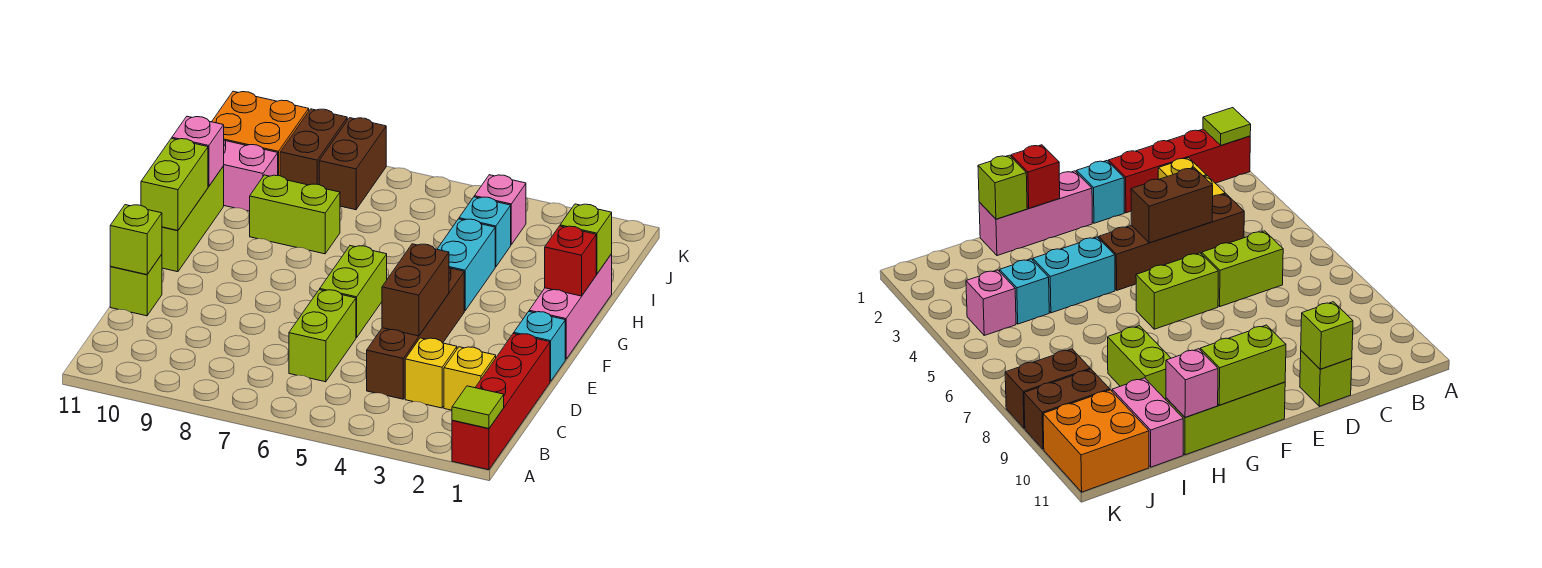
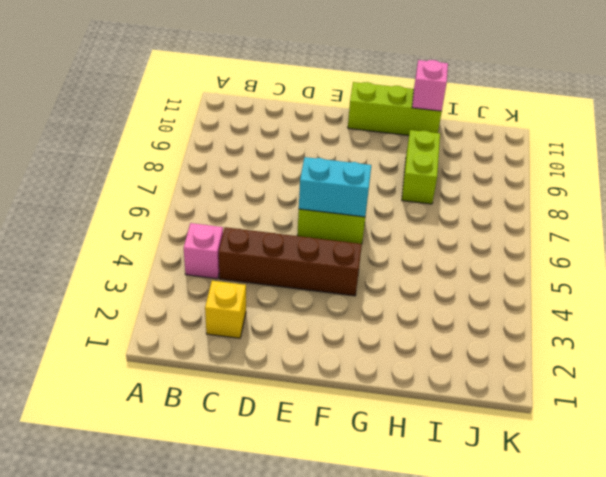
pink brick B4 level 1 -> pink brick J4 level 1
cyan brick E6:F6 level 2 -> cyan brick G4:H4 level 1
none -> red brick A1:D1 level 1
none -> yellow brick C3 level 1
none -> lime brick C6:D6 level 1

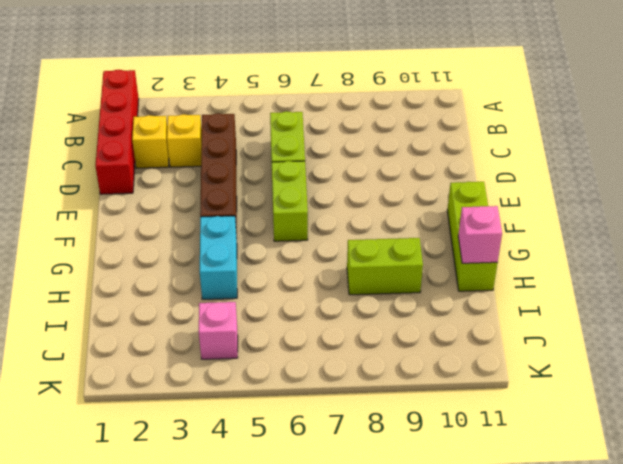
none -> lime brick D11 level 1
none -> cyan brick E1 level 1
none -> pink brick F1:H1 level 1

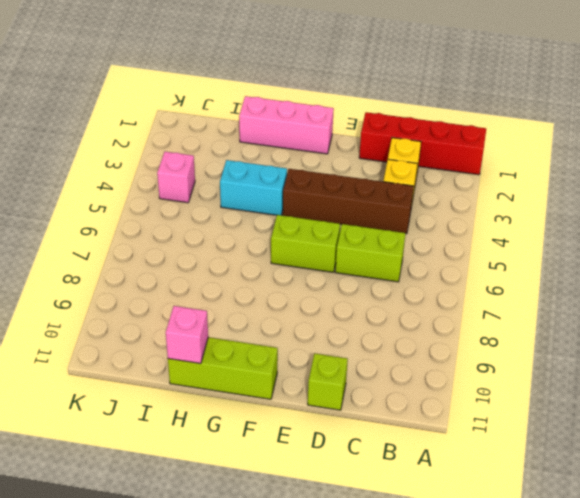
none -> cyan brick E1 level 1
none -> lime brick H8:H9 level 1
none -> cyan brick I4 level 1

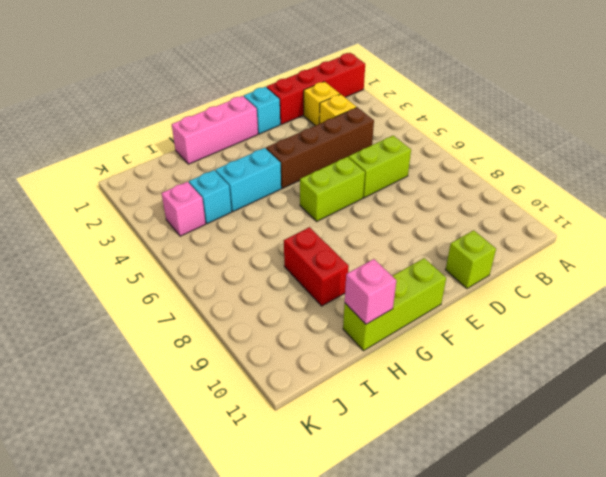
red brick H8:H9 level 1 -> lime brick H8:H9 level 1
none -> pink brick I10:I11 level 1
none -> brown brick J8:K8 level 1
none -> brown brick J9:K9 level 1

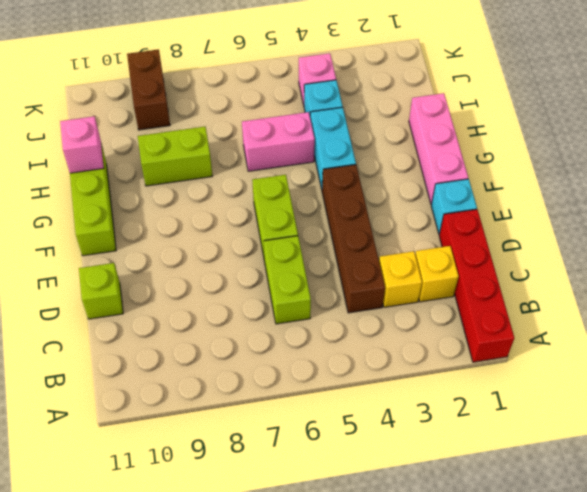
pink brick H5:H6 level 1 -> pink brick I10:I11 level 1
none -> brown brick J8:K8 level 1
none -> orange brick J10:K11 level 1
none -> lime tile A1 level 2

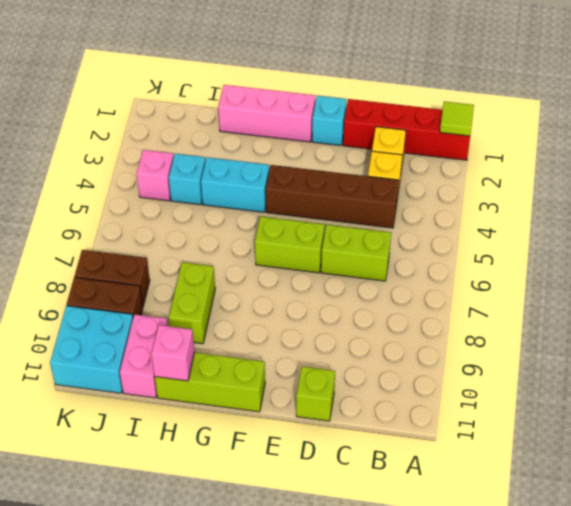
cyan brick J10:K11 level 1 -> orange brick J10:K11 level 1
none -> brown brick D4:E4 level 2
none -> lime brick D11 level 2
none -> lime brick F11:G11 level 2

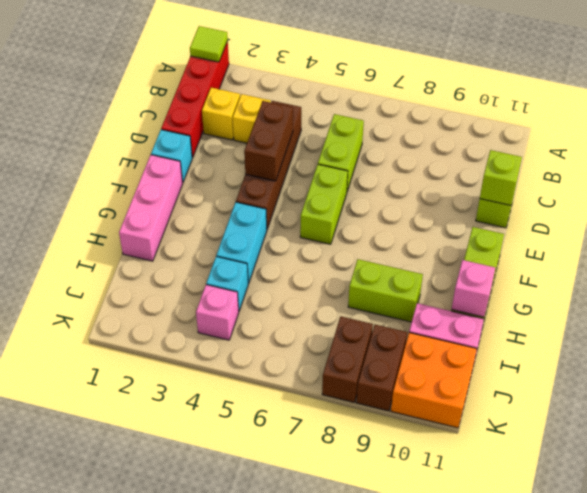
none -> lime brick F11:G11 level 2
none -> red brick G1 level 2
none -> lime brick H1 level 2

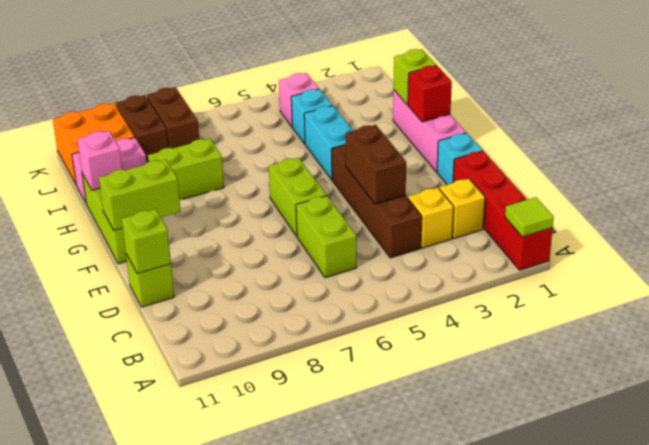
lime brick F10:F11 level 2 -> lime brick F11:G11 level 2

